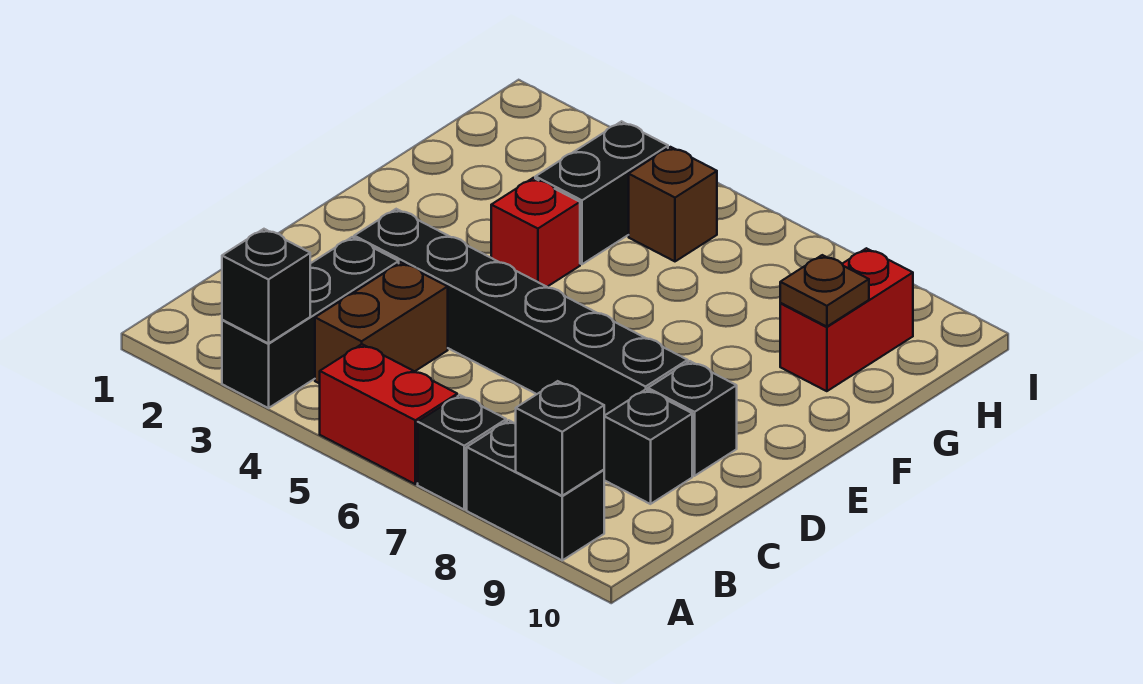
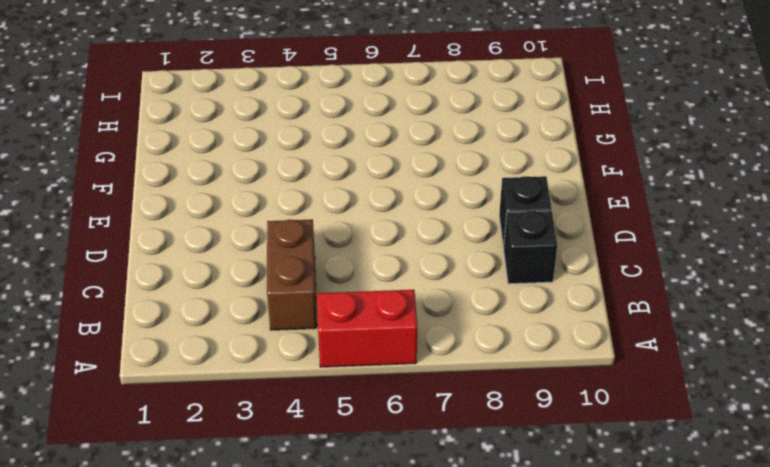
none -> black brick A3:C3 level 1
none -> black brick A7 level 1
none -> black brick A8:A9 level 1

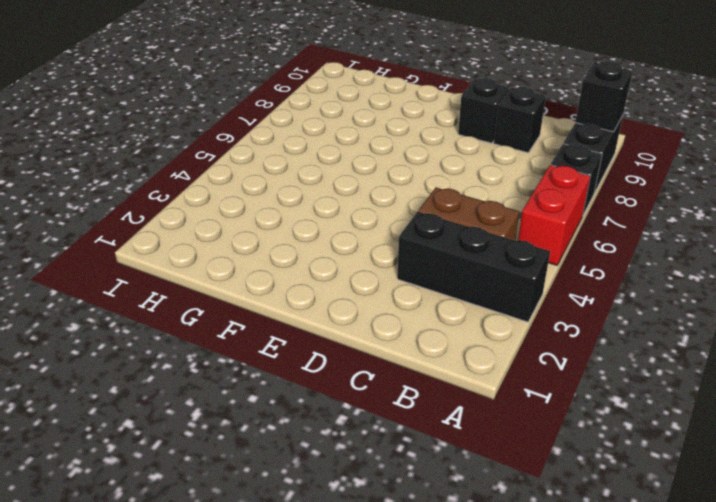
none -> black brick D3:D8 level 1
none -> red brick F4 level 1
none -> black brick G4:H4 level 1

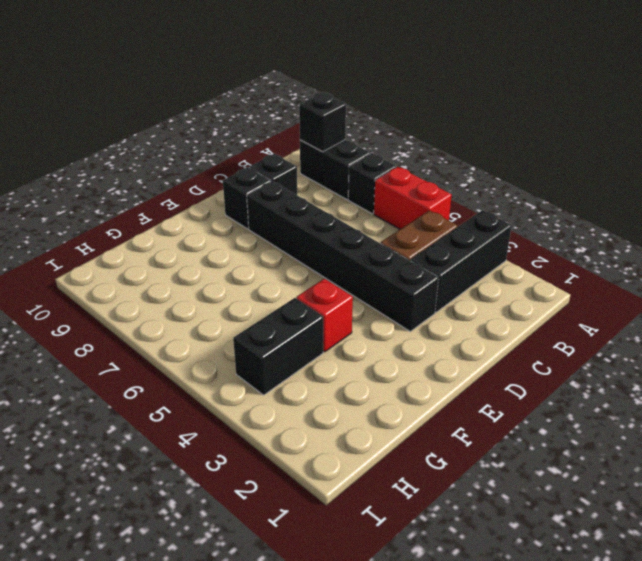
none -> red brick G9:H9 level 1
none -> brown brick H5 level 1
none -> black brick A3 level 2

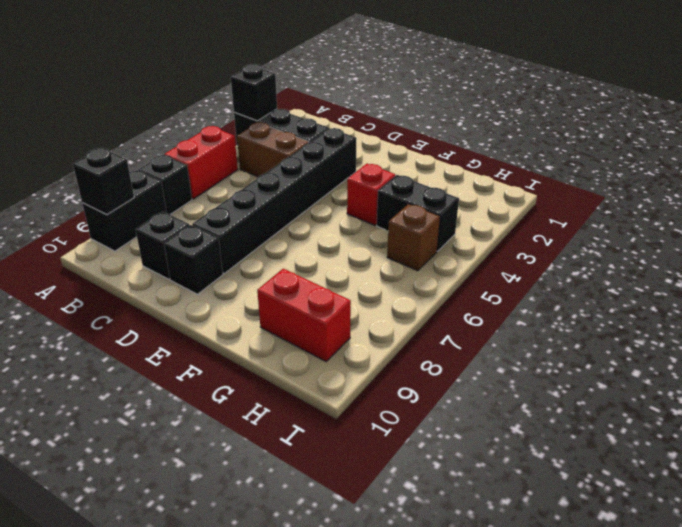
none -> brown plate G9 level 2

